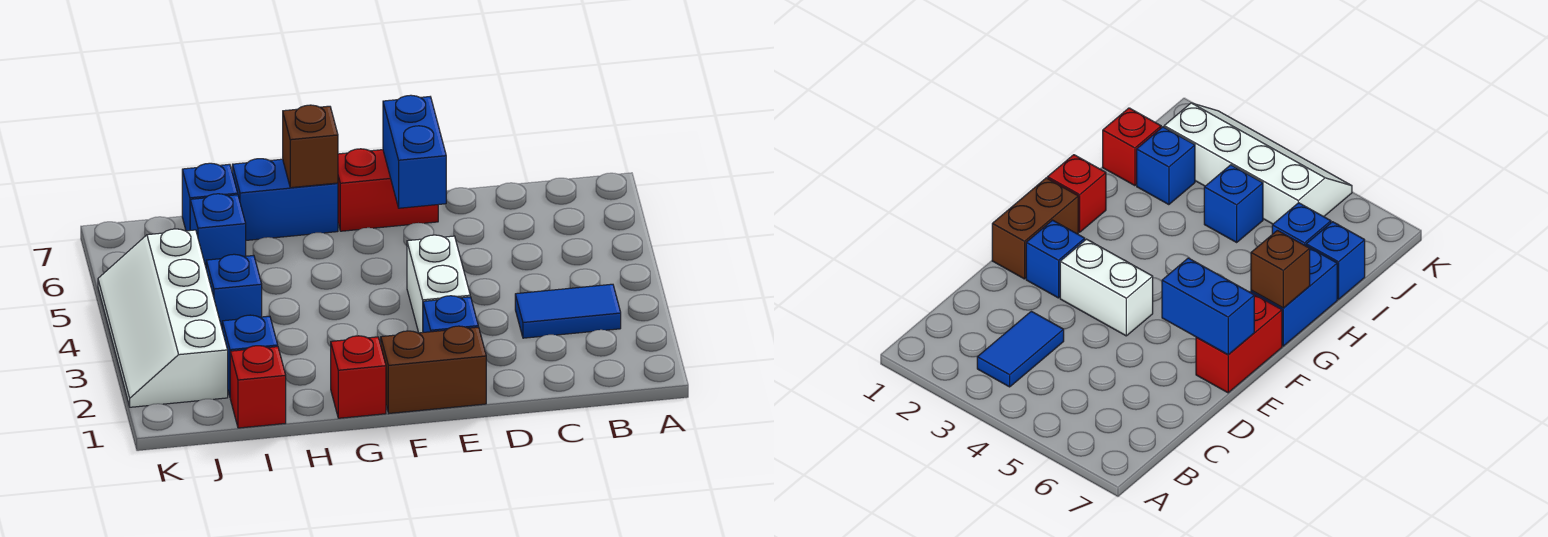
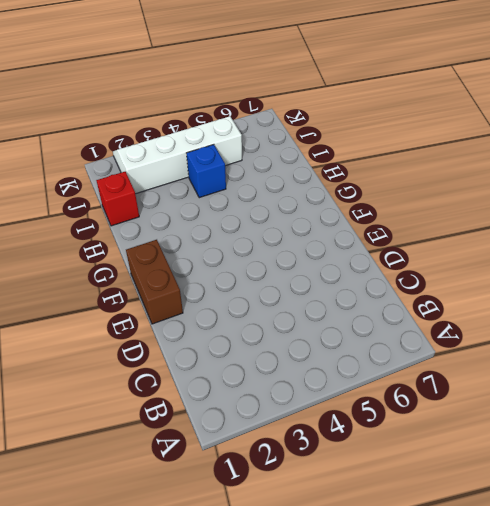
none -> blue tile B3:C3 level 1
none -> blue brick E2 level 1
none -> white brick E3:E4 level 1

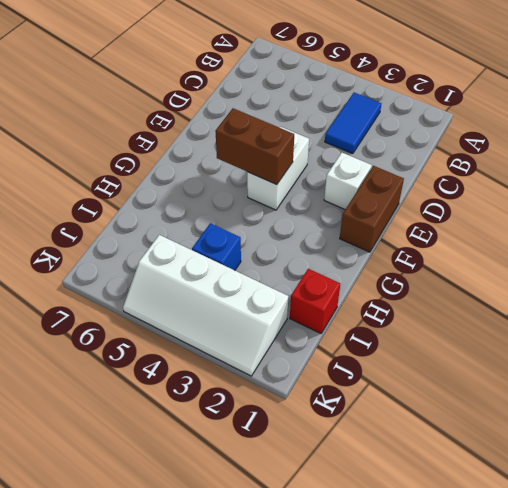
white brick E2 level 1 -> blue brick E2 level 1
white brick E4:F4 level 1 -> white brick E3:E4 level 1
brown brick F4:F5 level 2 -> none
none -> red brick E7:F7 level 1
none -> red brick G1 level 1
none -> blue brick G7:H7 level 1

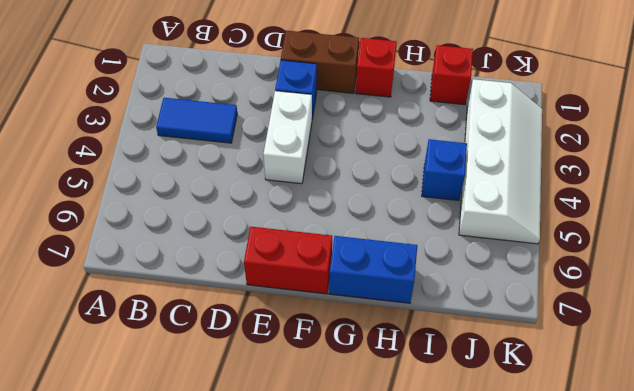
none -> blue brick I2 level 1
none -> blue brick I6 level 1
none -> blue brick I7 level 1

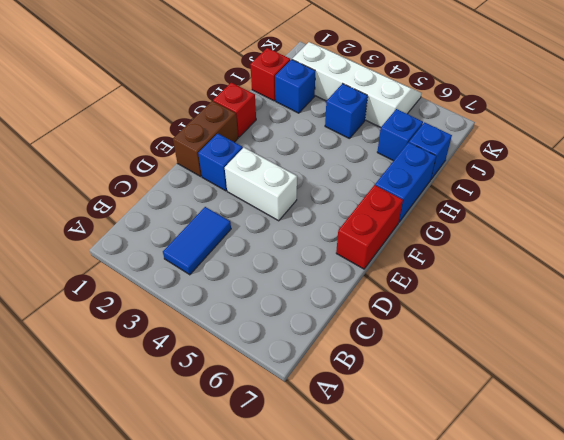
none -> blue brick E6:E7 level 2
none -> brown brick G7 level 2

